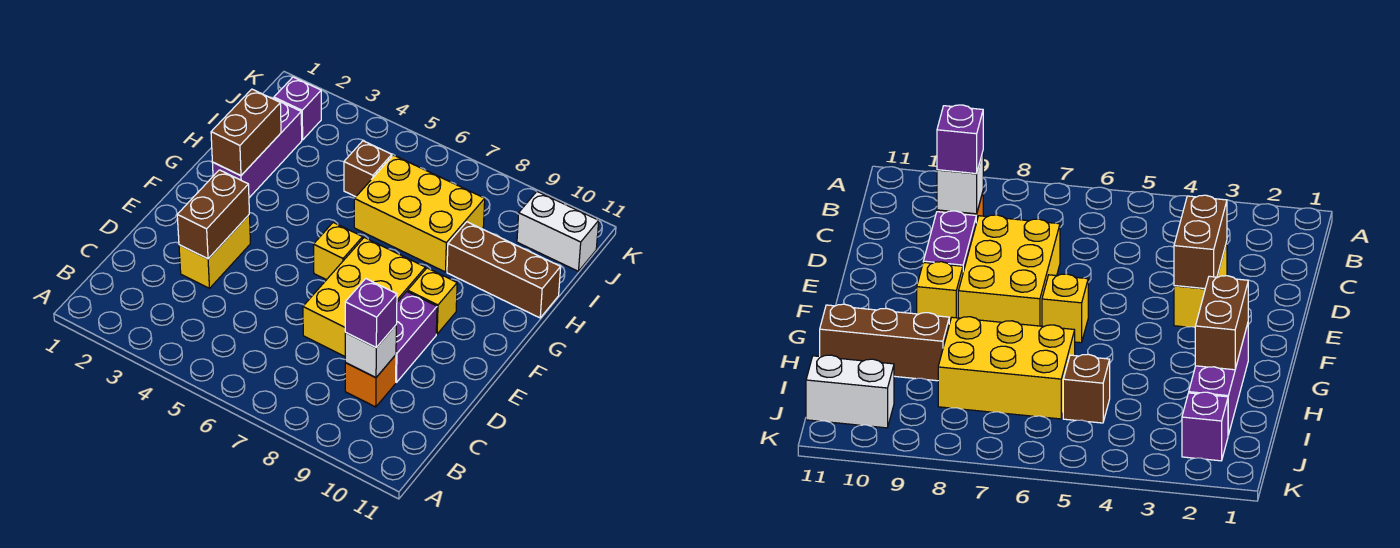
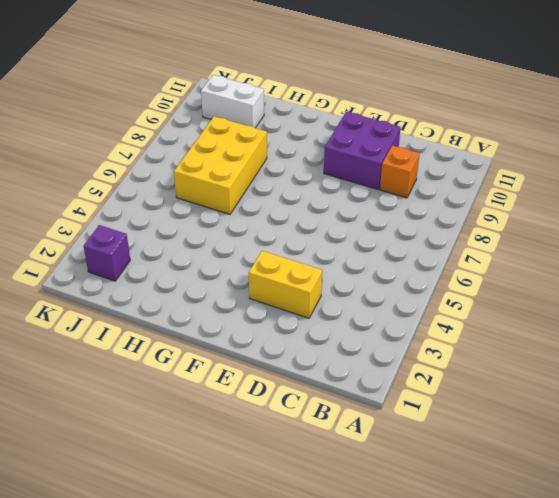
purple brick D9:E10 level 1 -> purple brick D9:E9 level 1
white brick I10:J10 level 1 -> white brick J10:J11 level 1
none -> yellow brick D7:F8 level 1
none -> yellow brick F6 level 1
none -> yellow brick F9 level 1

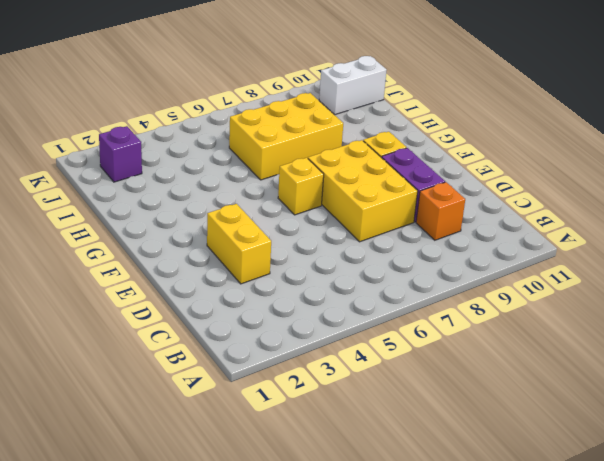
none -> purple brick G2:I2 level 1
none -> brown brick H9:H11 level 1
none -> brown brick I5 level 1

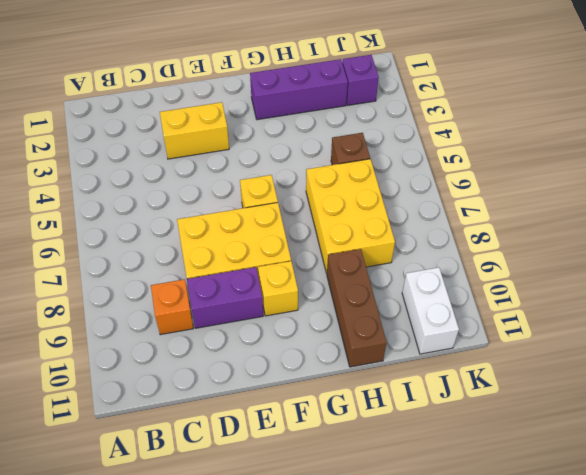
none -> white brick C9 level 2
none -> brown brick D3:E3 level 2
none -> brown brick G2:H2 level 2

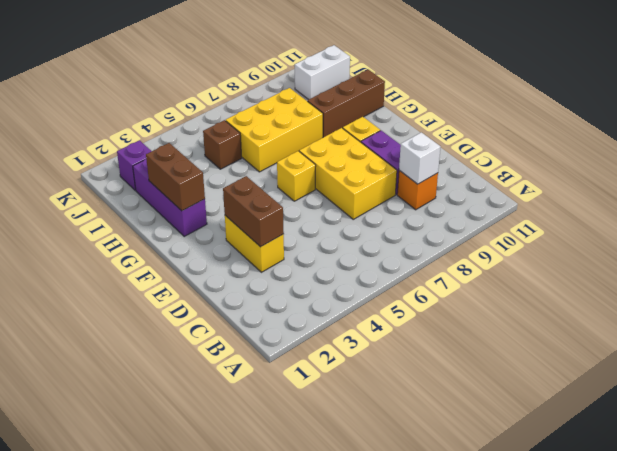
none -> purple brick C9 level 3

